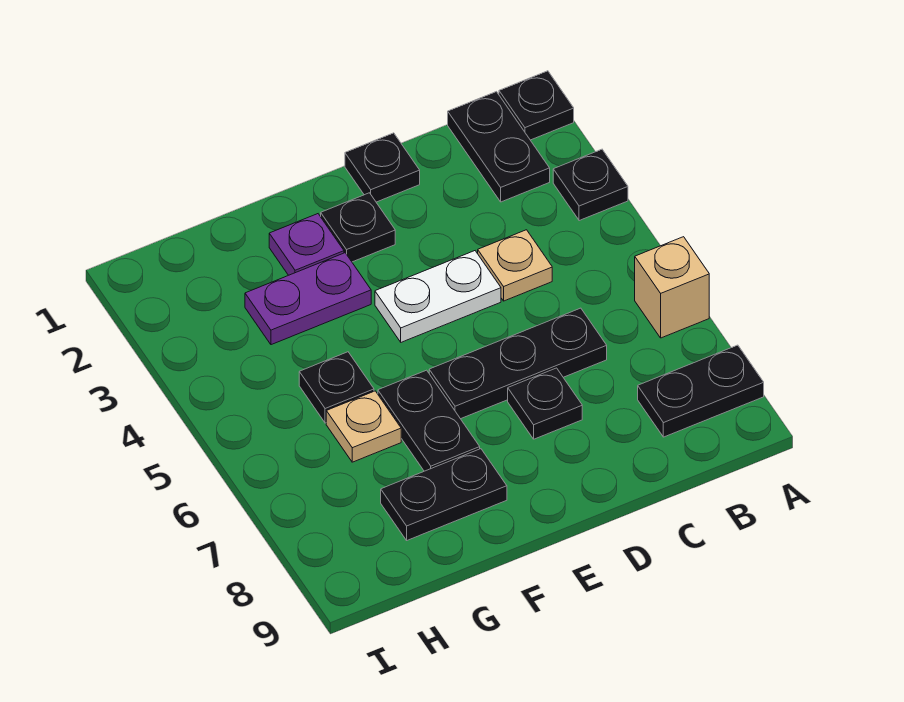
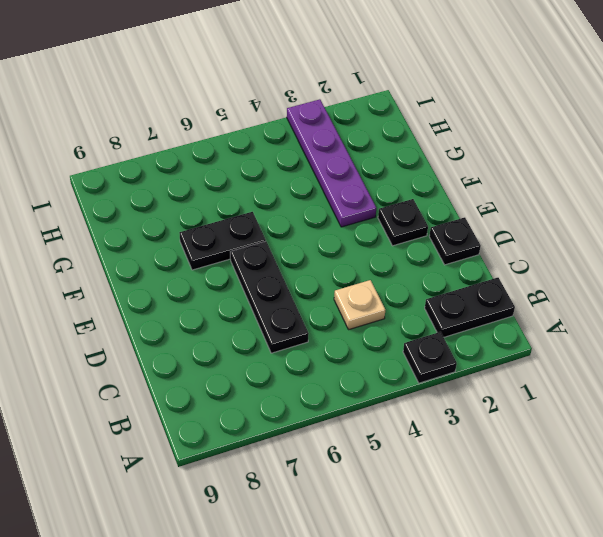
purple plate F3:I3 level 1 -> purple plate F3:G3 level 1
none -> black plate A1 level 1
none -> tan brick A6 level 1
none -> black plate A8:B8 level 1

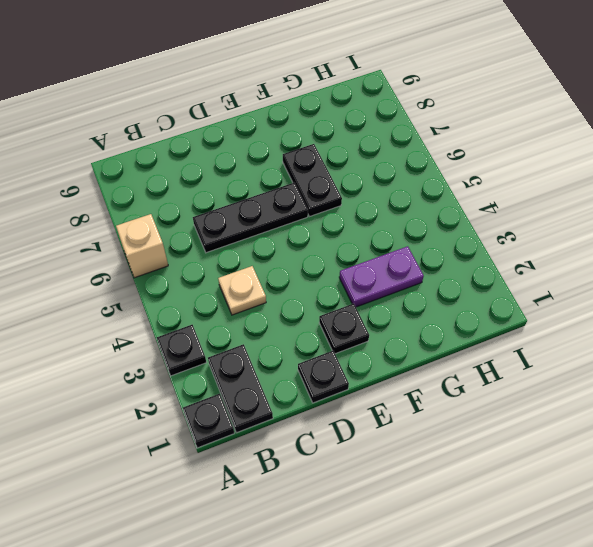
none -> black plate A8:B8 level 1
none -> white plate D4:E4 level 1
none -> black plate D7 level 1

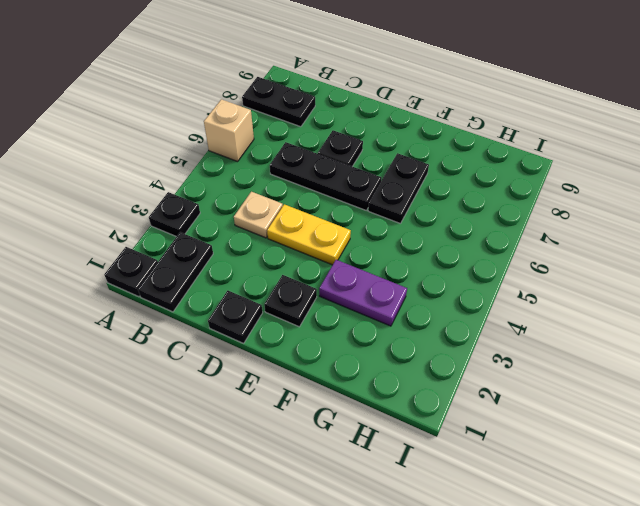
yellow plate D4:E4 level 1 -> white plate D4:E4 level 1
none -> purple plate F2 level 1
none -> black plate F8:G8 level 1
none -> black plate G5 level 1

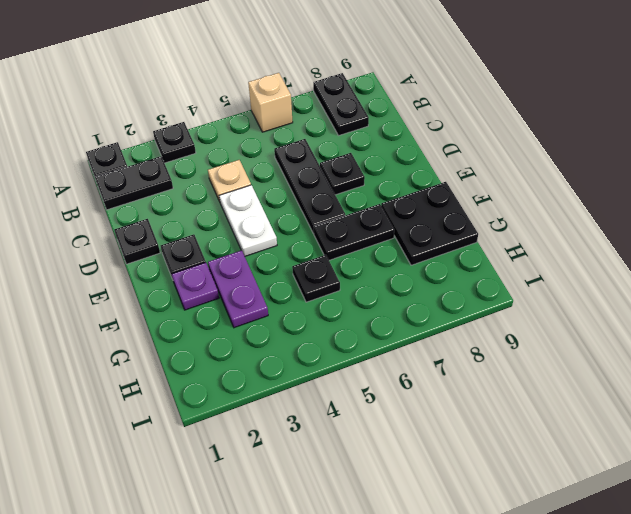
black plate F8:G9 level 1 -> black plate F8:G8 level 1
none -> tan plate G6 level 1

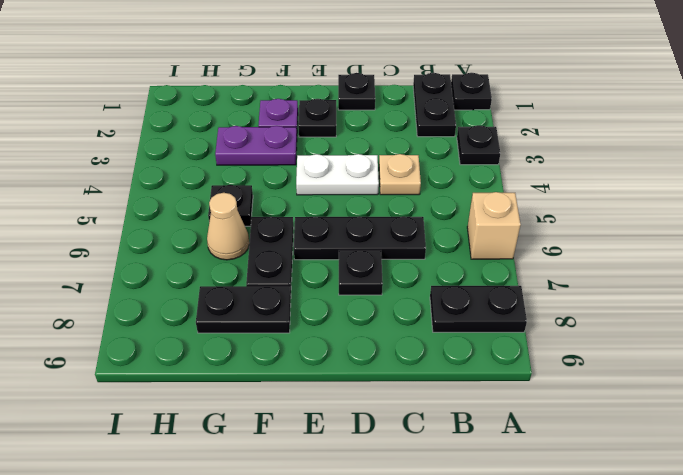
tan cone G6 level 1 -> tan plate G6 level 1

